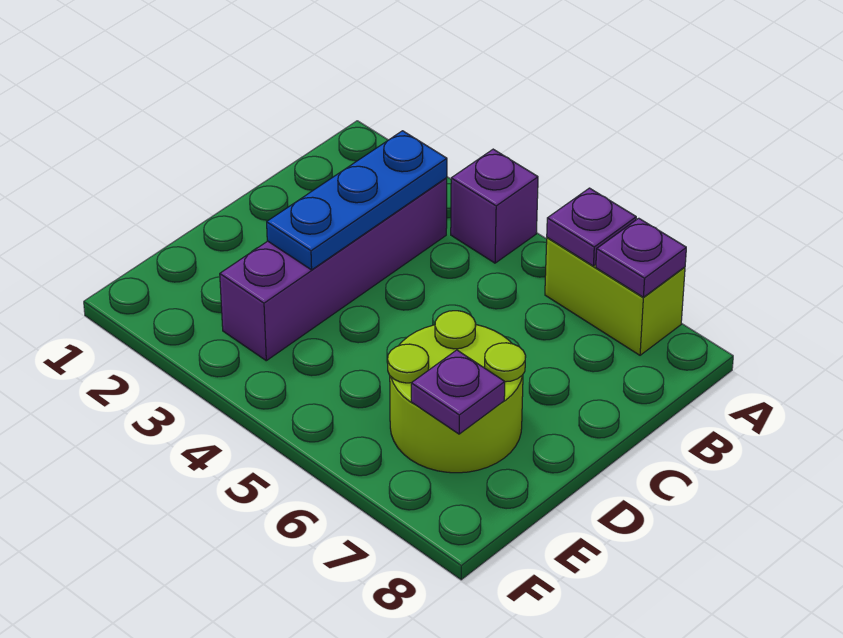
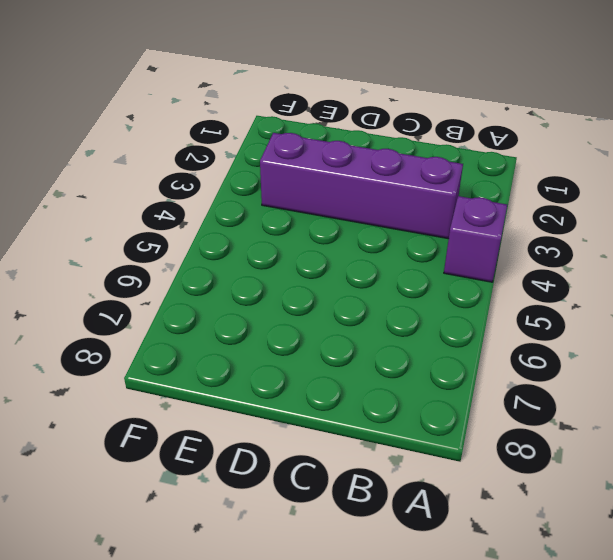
none -> lime brick A6:A7 level 1
none -> lime round brick D6:E7 level 1

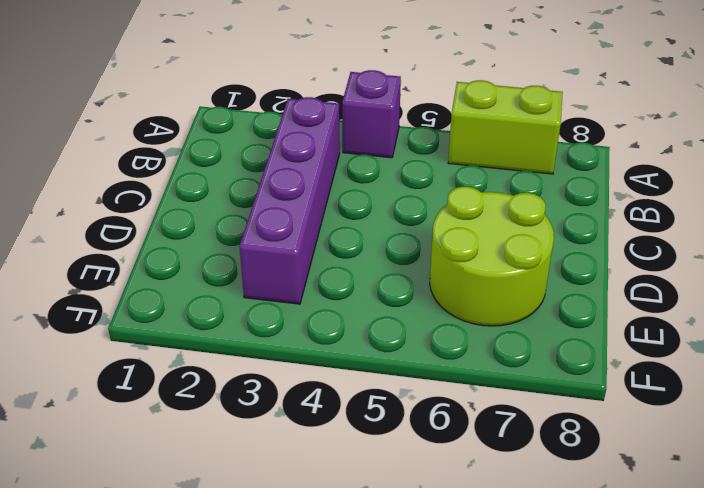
none -> purple plate A6 level 2
none -> purple plate A7 level 2

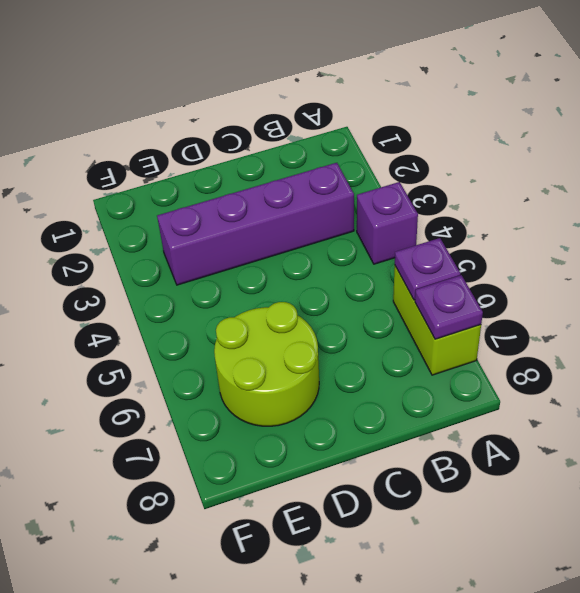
none -> blue plate B3:D3 level 2
none -> purple plate E7 level 2

